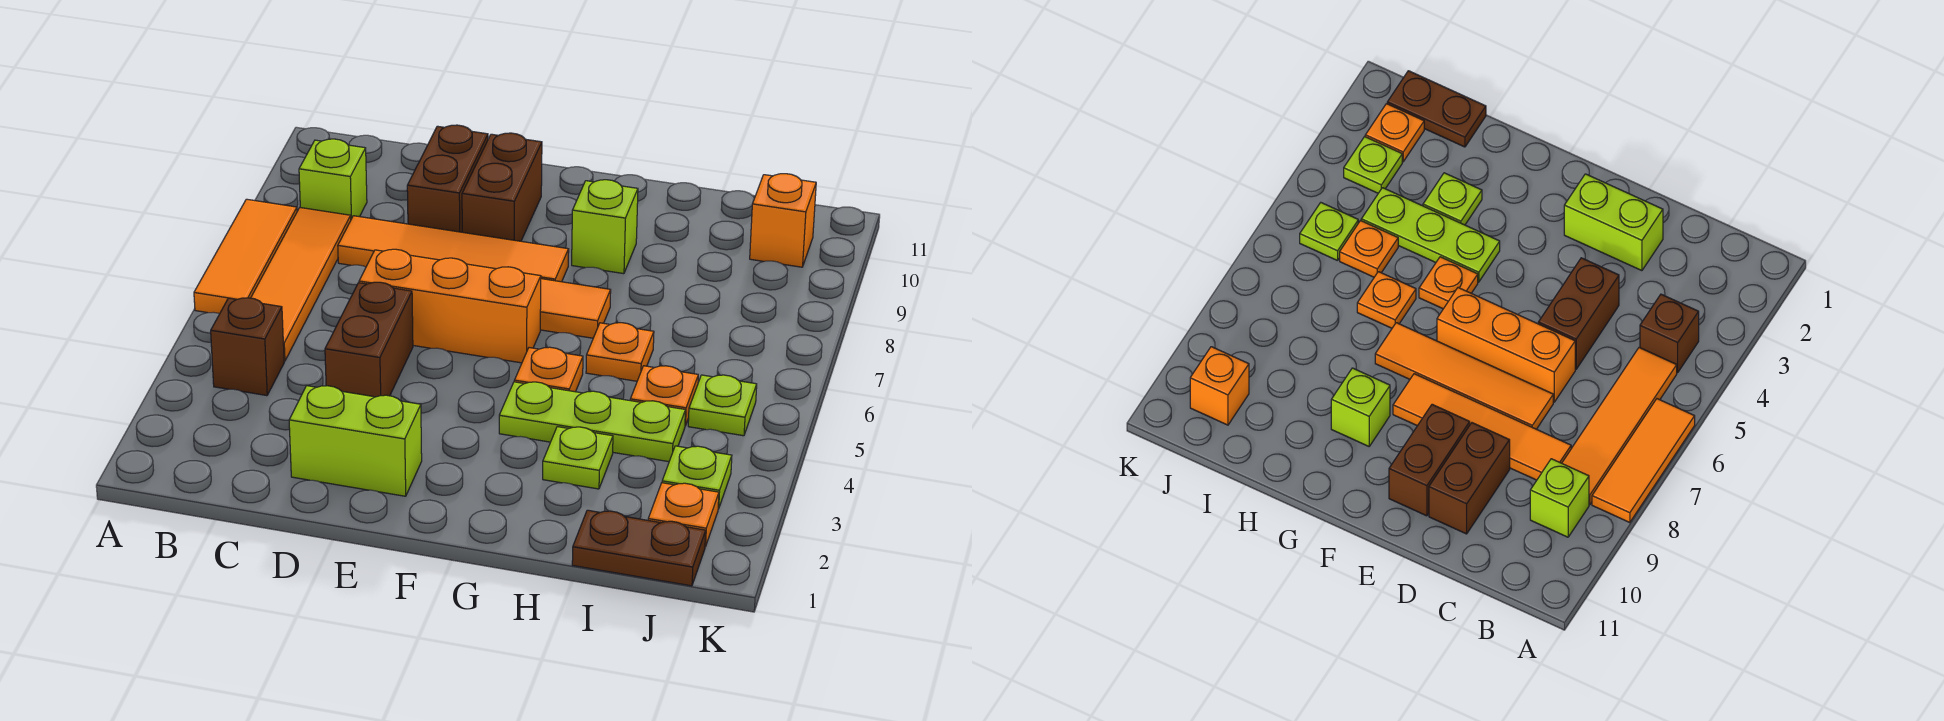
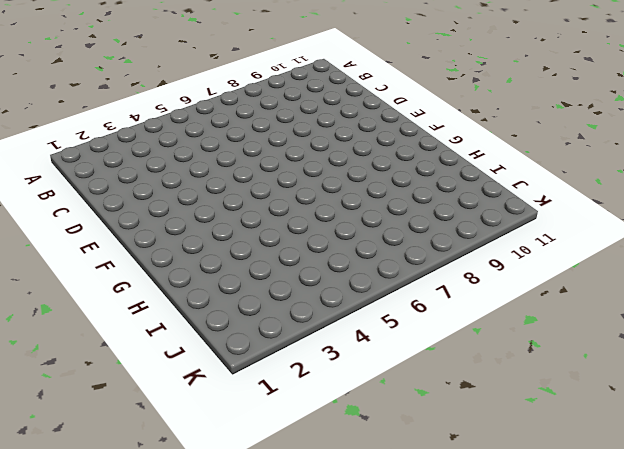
none -> orange tile A6:A8 level 1
none -> brown brick B4 level 1
none -> orange tile B5:B8 level 1

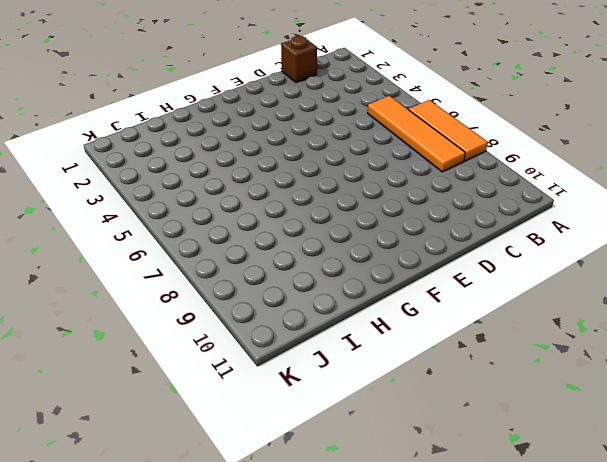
brown brick C1 level 1 -> brown brick B4 level 1
none -> lime brick B9 level 1
none -> orange tile C8:F8 level 1
none -> lime brick D2:E2 level 1

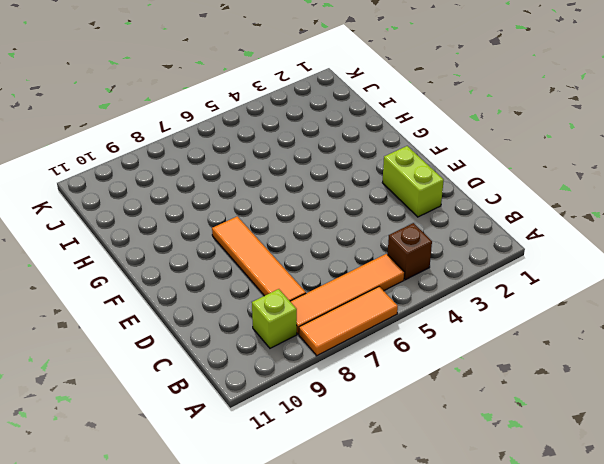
none -> brown brick D4:D5 level 1
none -> orange brick D6:F6 level 1
none -> orange tile D7:G7 level 1

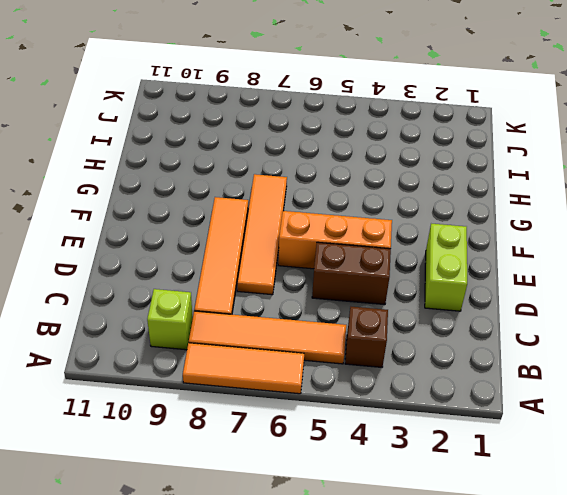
orange brick E4:E6 level 1 -> orange brick D6:F6 level 1
none -> brown brick D9:D10 level 1
none -> brown brick E9:E10 level 1
none -> lime plate G4:I4 level 1

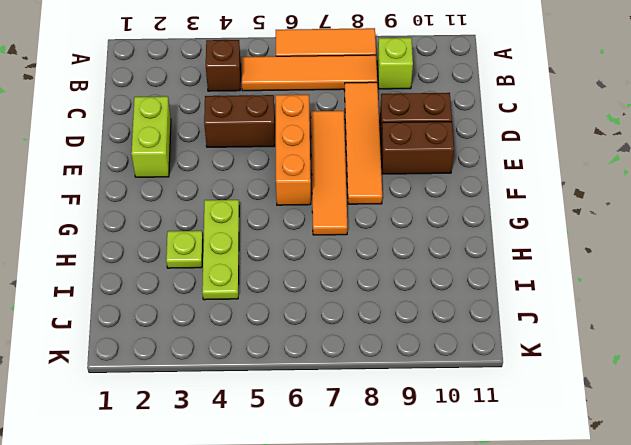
none -> orange plate G5 level 1
none -> lime brick G9 level 1
none -> orange plate H6 level 1

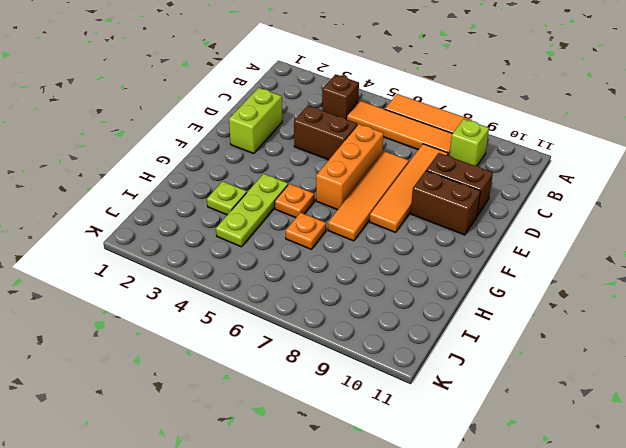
none -> lime brick G9 level 1
none -> brown plate I1:J1 level 1
none -> orange plate I5 level 1

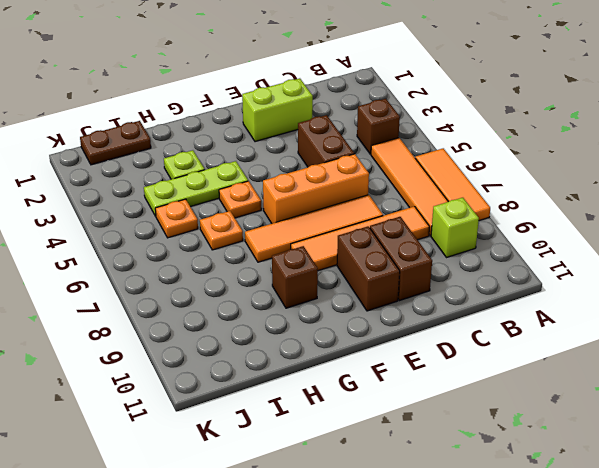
brown brick G9 level 1 -> lime brick G9 level 1
none -> orange plate J2 level 1
none -> lime plate J3 level 1
none -> lime plate J5 level 1

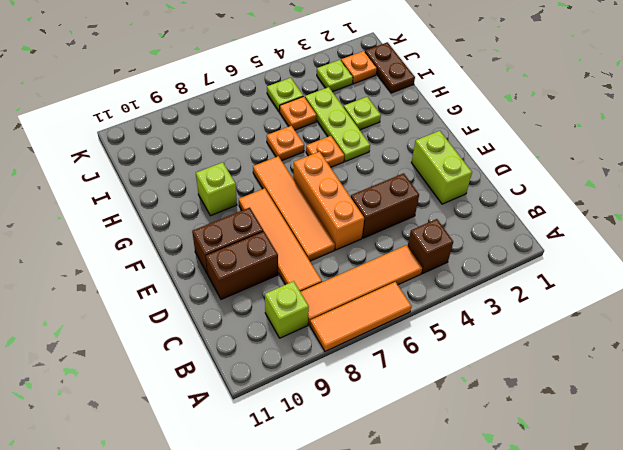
none -> orange brick J10 level 1

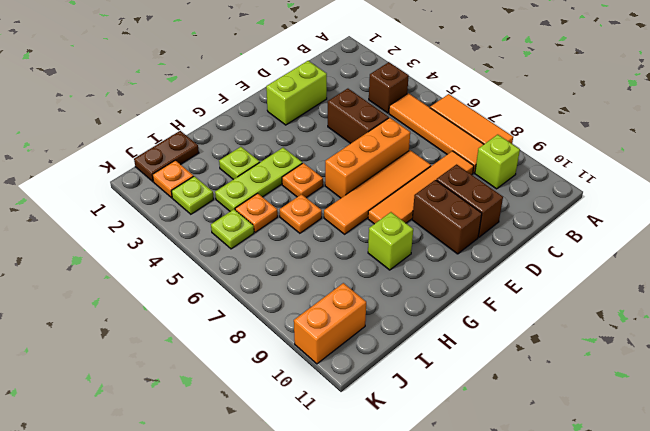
orange brick J10:K10 level 1 -> orange brick J10 level 1

